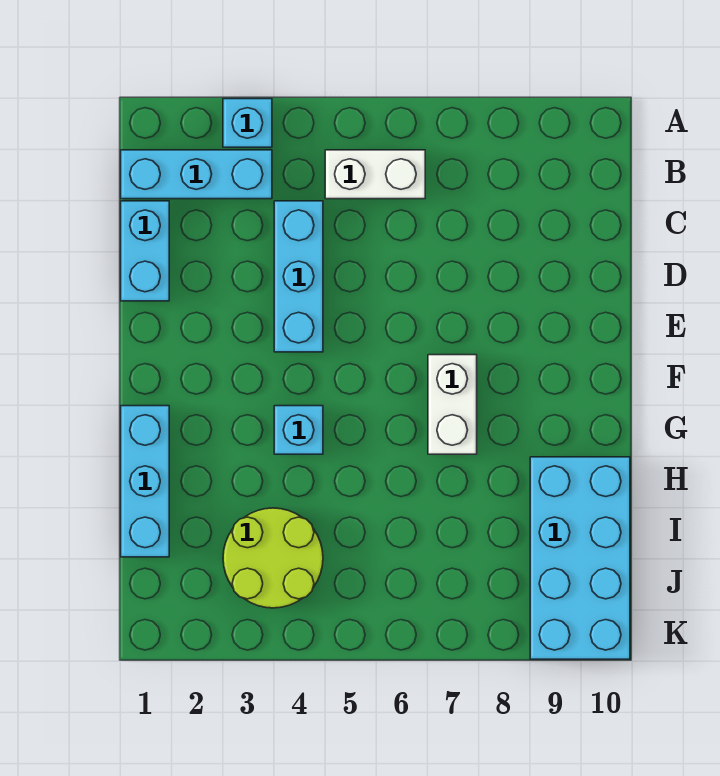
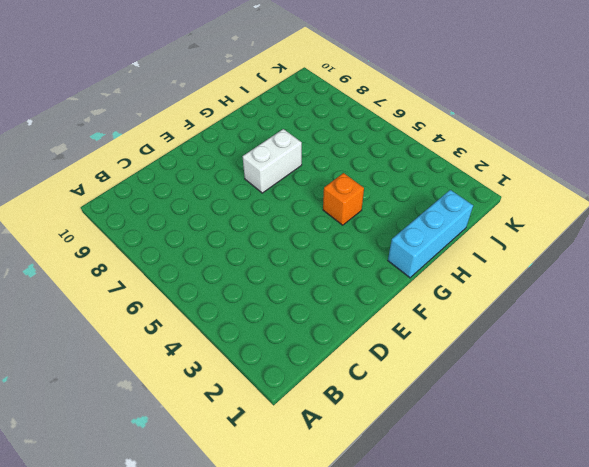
orange brick G4 level 1 -> cyan brick G4 level 1
none -> cyan brick A3 level 1
none -> cyan brick B1:B3 level 1

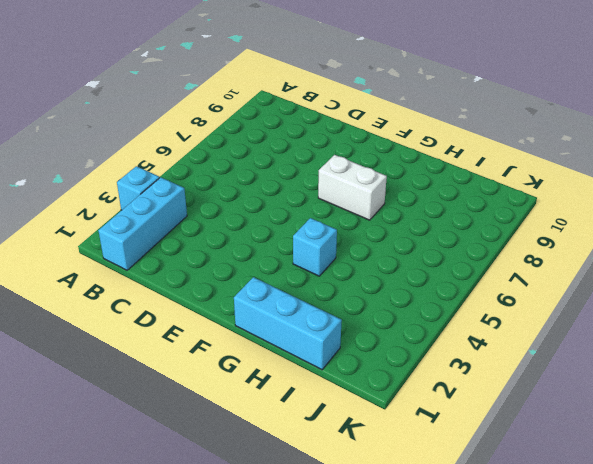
none -> white brick B5:B6 level 1
none -> cyan brick C1:D1 level 1

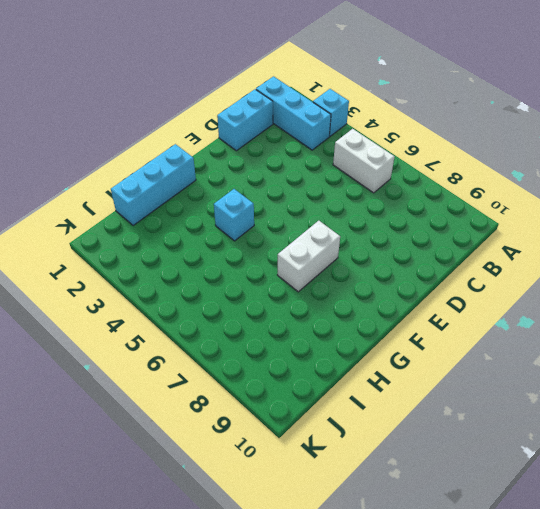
none -> cyan brick C4:E4 level 1
none -> cyan brick H9:K10 level 1

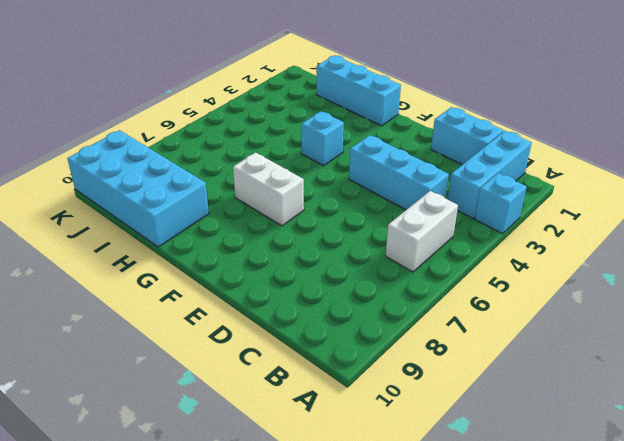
none -> lime round brick I3:J4 level 1

